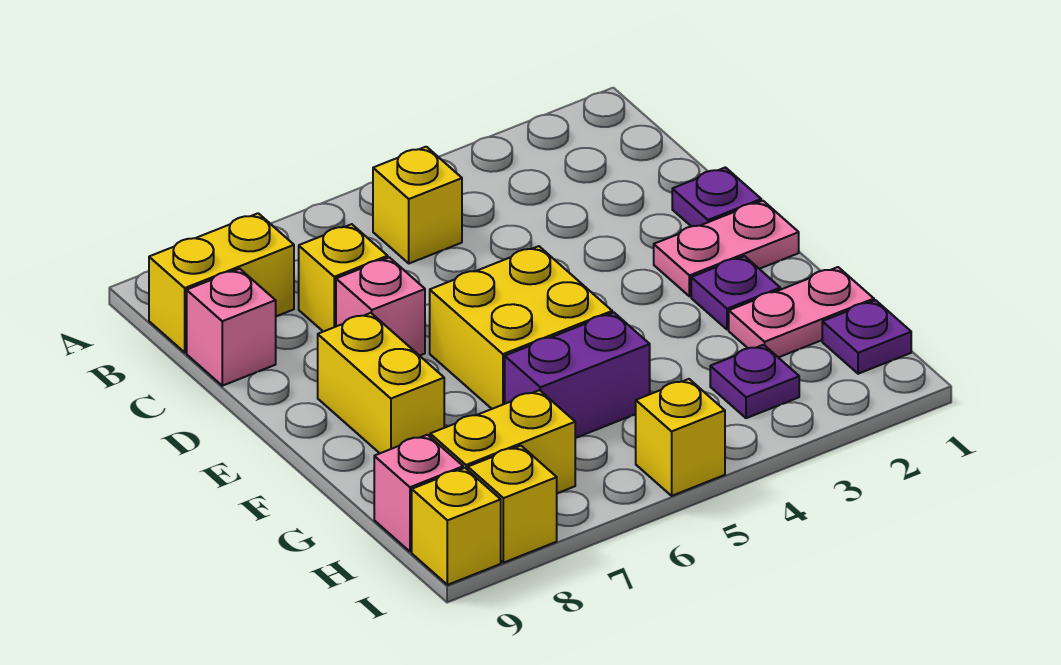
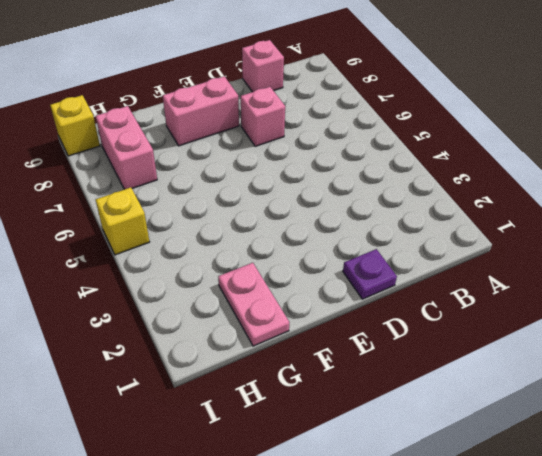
pink brick E8:F8 level 1 -> yellow brick E8:F8 level 1
pink brick H7:H8 level 1 -> yellow brick H7:H8 level 1
none -> yellow brick B5 level 1
none -> yellow brick B8:B9 level 1
none -> yellow brick C7 level 1

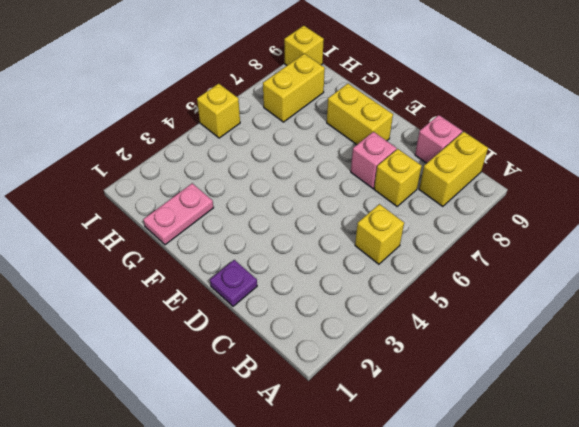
none -> pink plate E1:E2 level 1
none -> yellow brick E5:F6 level 1
none -> purple plate F2 level 1

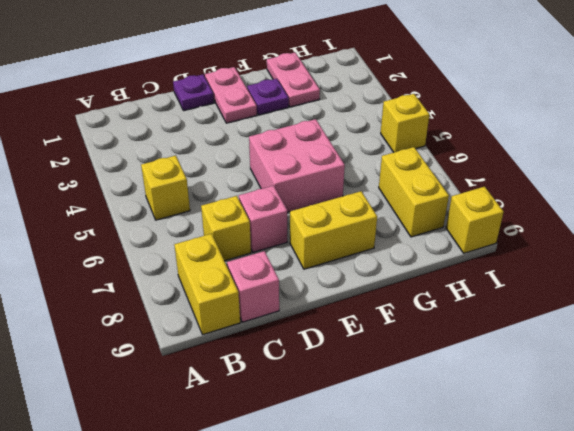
pink brick E5:F6 level 1 -> yellow brick E5:F6 level 1
none -> purple brick G5:G6 level 1
none -> purple plate H1 level 1
none -> purple plate H3 level 1

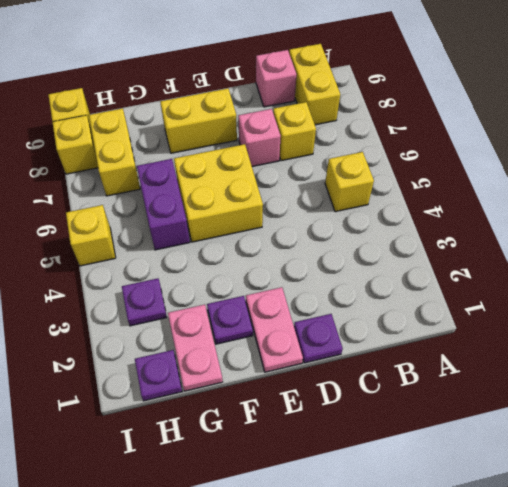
none -> pink brick H9 level 1

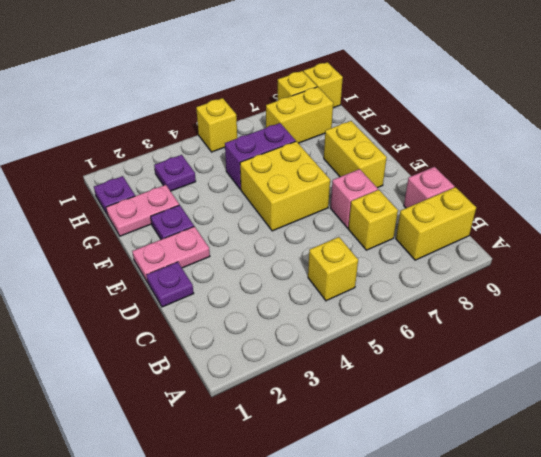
none -> pink brick H9 level 1

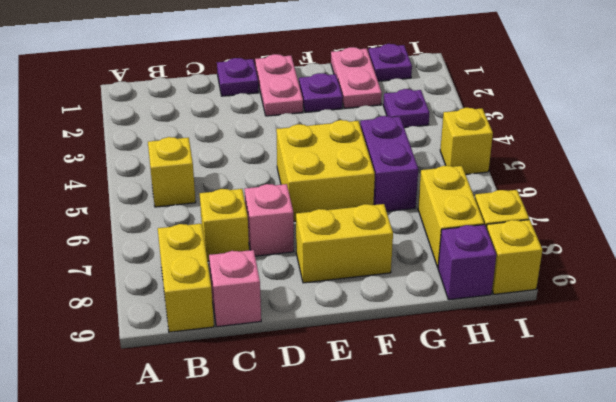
purple brick H9 level 1 -> pink brick H9 level 1

